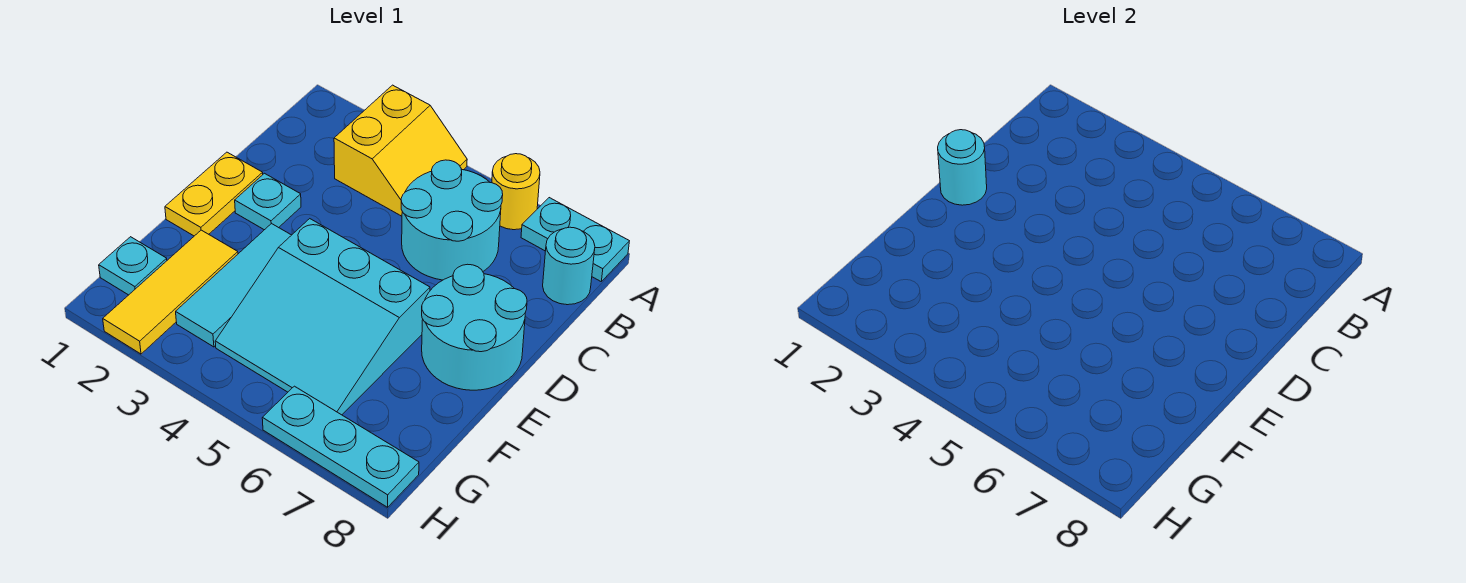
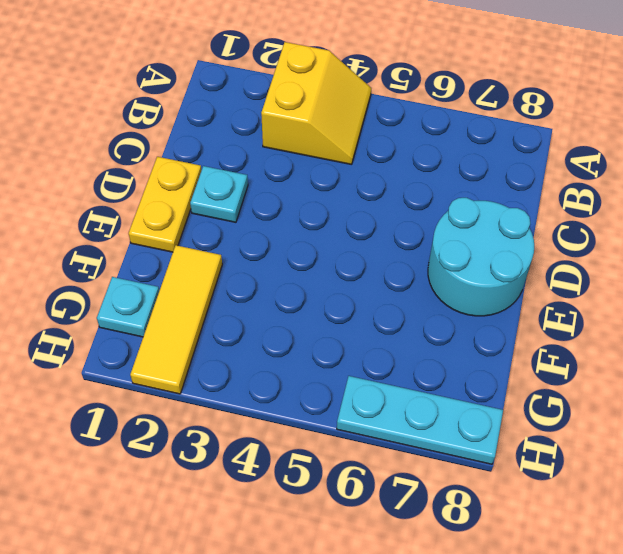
none -> yellow round brick A6 level 1
none -> cyan plate A7:A8 level 1
none -> cyan round brick B5:C6 level 1

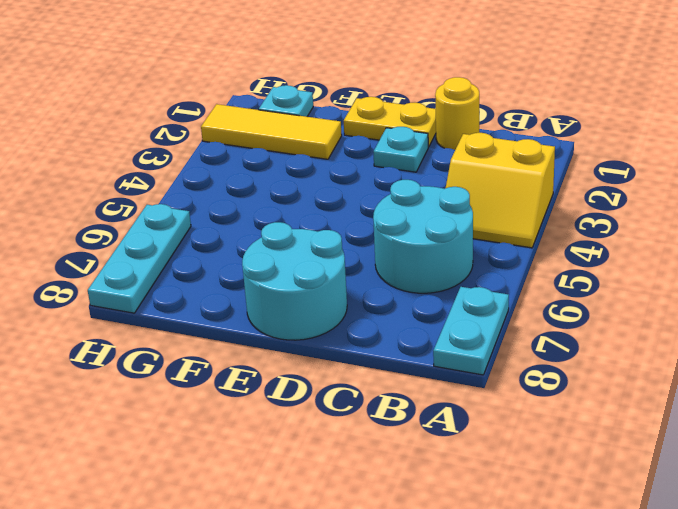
yellow round brick C1 level 1 -> yellow round brick A6 level 1
none -> cyan round brick B8 level 1
none -> cyan tile E3:G3 level 1
none -> cyan slope E4:G6 level 1 top E

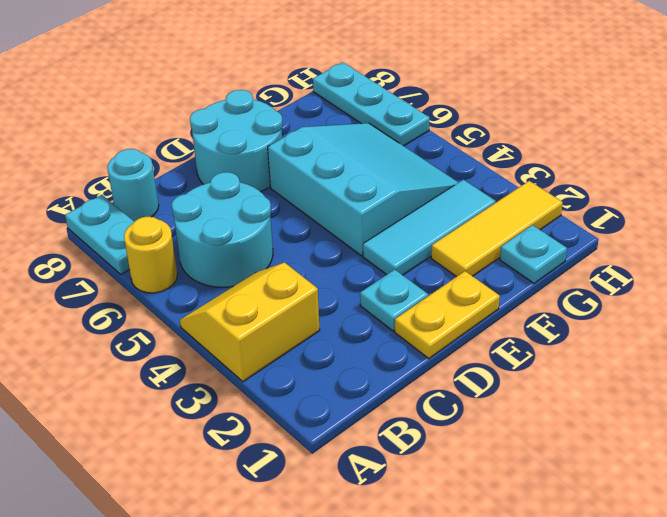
none -> cyan round brick D1 level 2

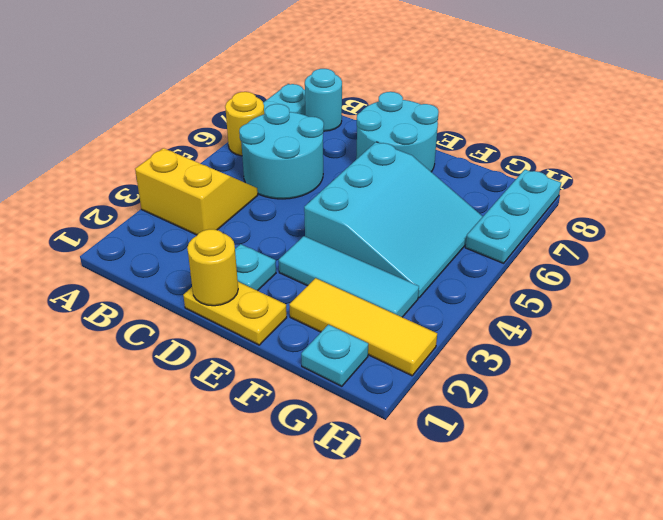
yellow round brick D1 level 2 -> cyan round brick D1 level 2

